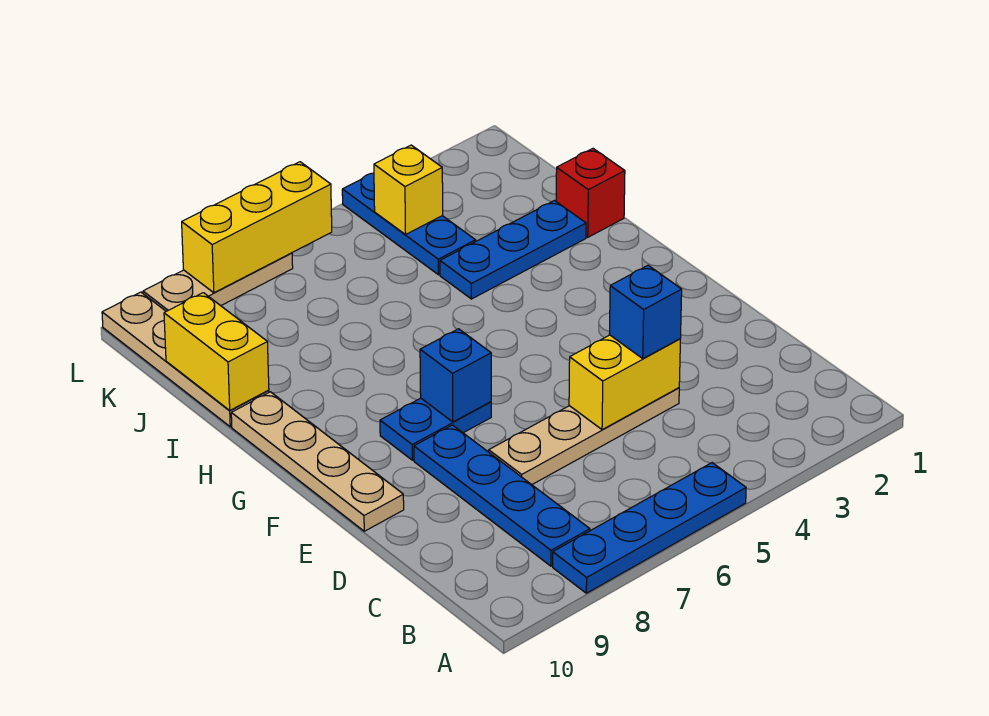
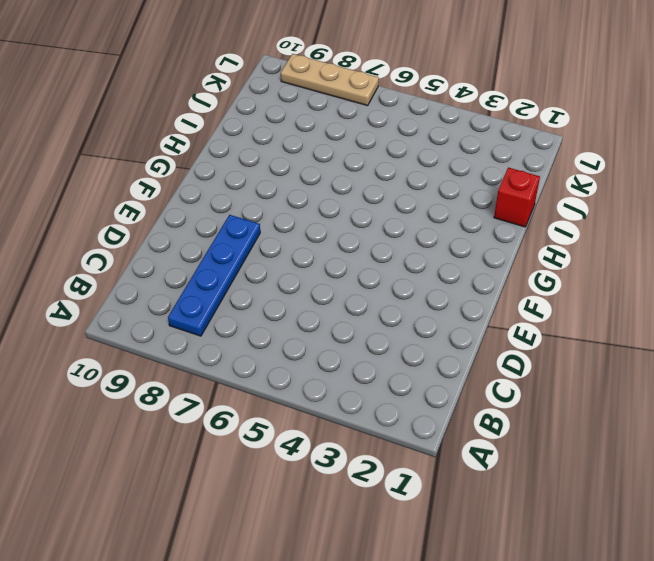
none -> blue plate A5:A8 level 1
none -> tan plate D4:D7 level 1
none -> tan plate E10:H10 level 1

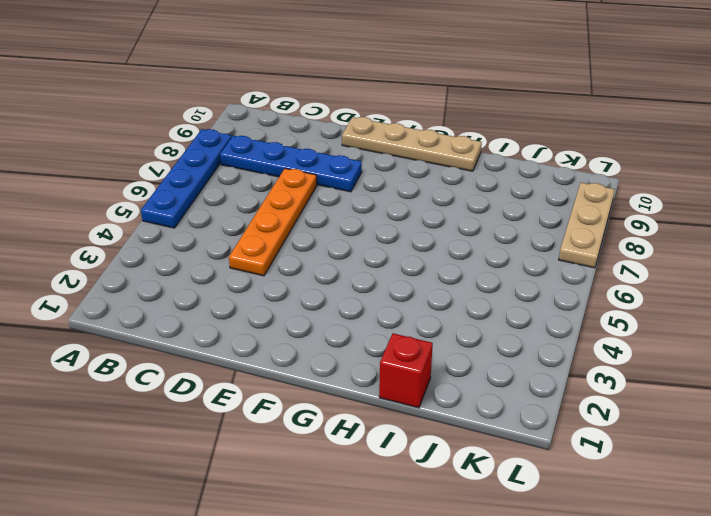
orange plate D4:D7 level 1 -> tan plate D4:D7 level 1
none -> blue plate F7:F8 level 1
none -> blue plate I2:I4 level 1
none -> tan plate I10:L10 level 1

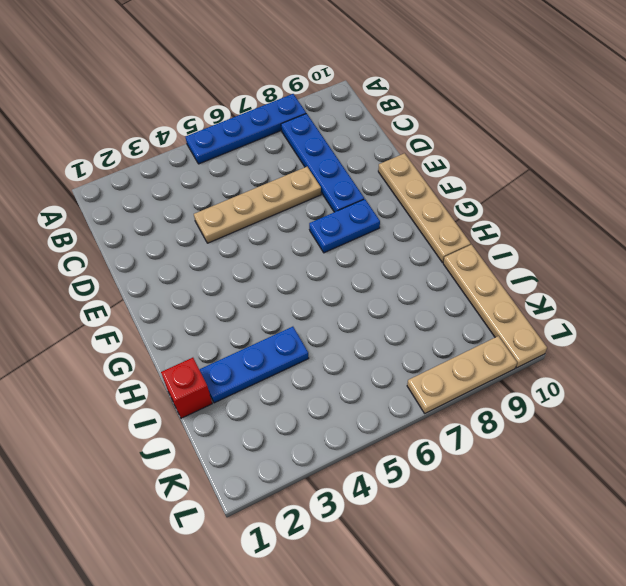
none -> blue plate J4:L4 level 1
none -> yellow brick D4:D5 level 2
none -> blue brick F7 level 2

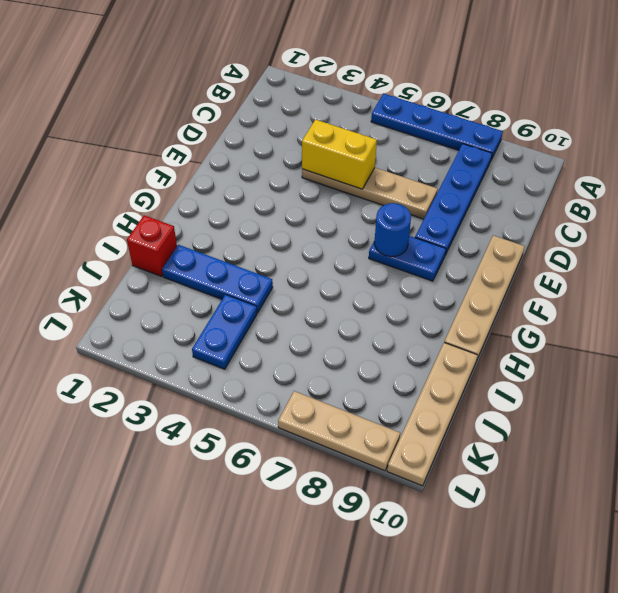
blue round brick F7 level 2 -> blue brick F7 level 2
blue plate J4:K4 level 1 -> blue plate J4:L4 level 1
none -> yellow brick I10:J10 level 2
none -> yellow brick K4 level 2
none -> yellow brick L6:L8 level 2

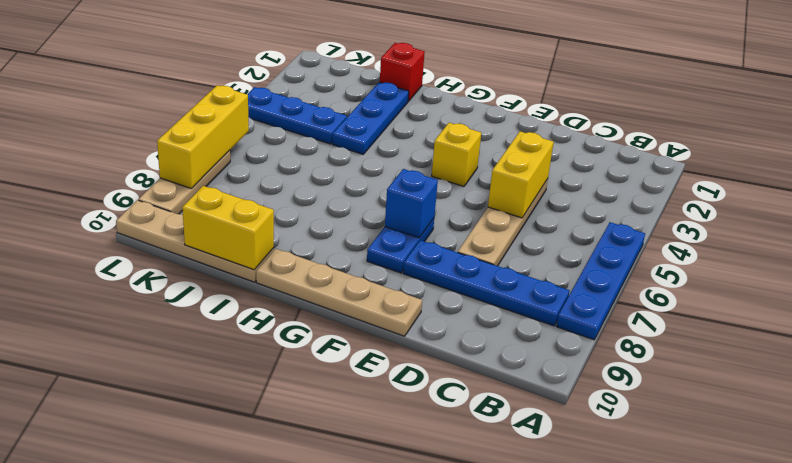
yellow brick F4 level 1 -> yellow brick K4 level 2
none -> blue brick D4 level 3

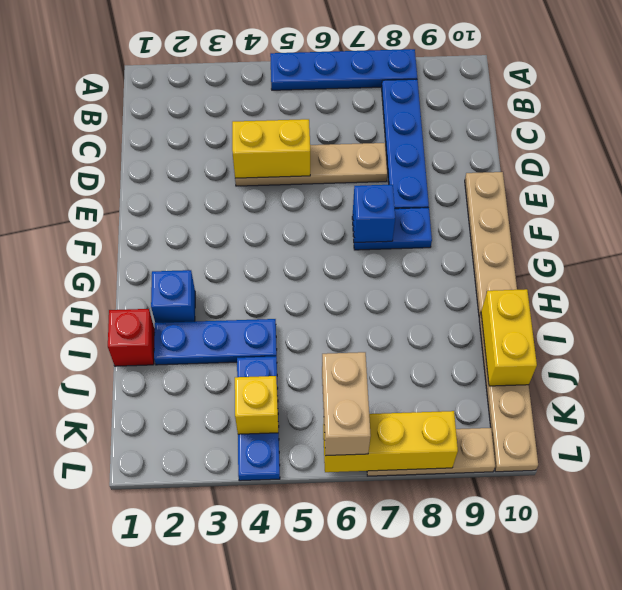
blue brick H2 level 1 -> blue brick D4 level 3
tan brick K6:L6 level 3 -> none

